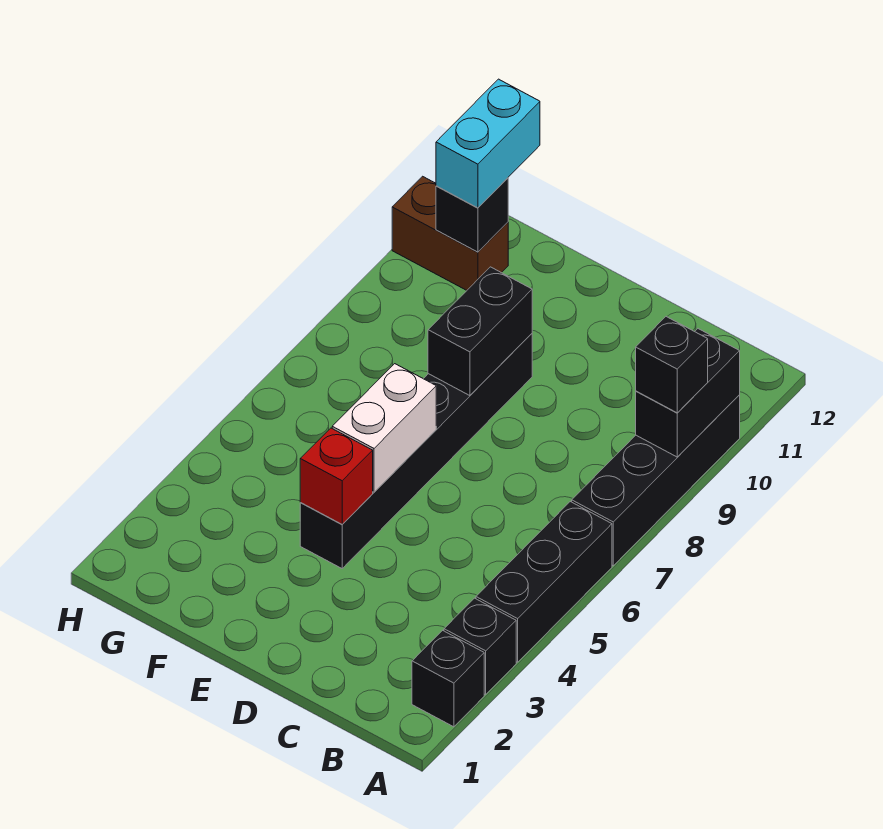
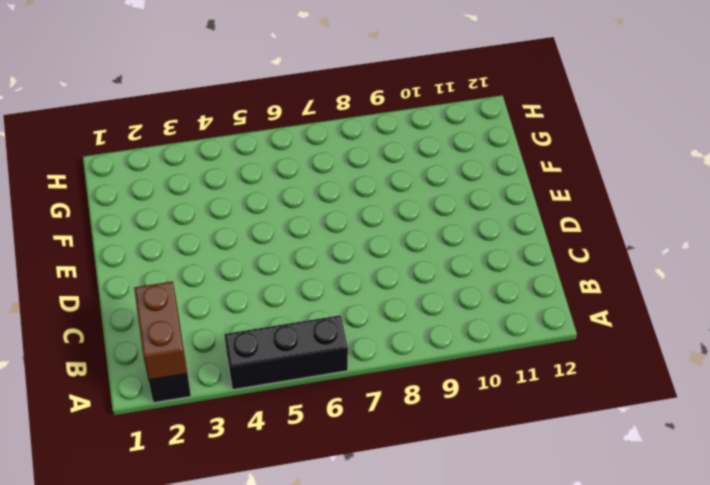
brown brick A2:B2 level 2 -> brown brick G11:H11 level 1
none -> black brick A3 level 1
none -> black brick A7:A10 level 1
none -> black brick E4:E9 level 1

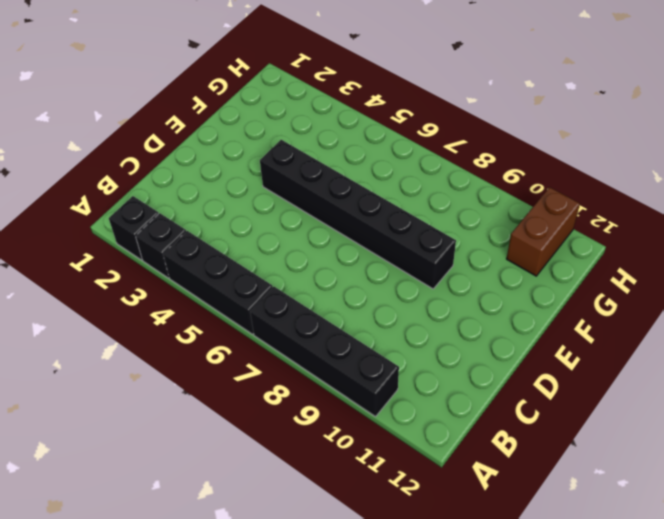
none -> black brick A9:A10 level 2
none -> red brick E4 level 2
none -> white brick E5:E6 level 2

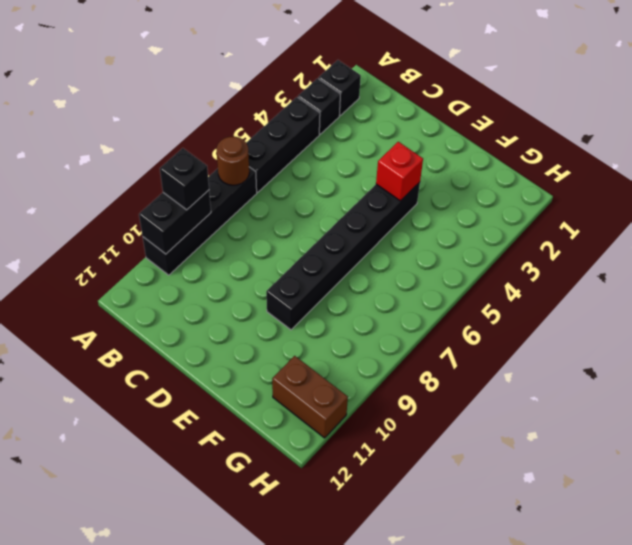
brown round brick A7 level 2 -> none
none -> white brick E5:E6 level 2
none -> black brick E8:E9 level 2
none -> black brick G11 level 2

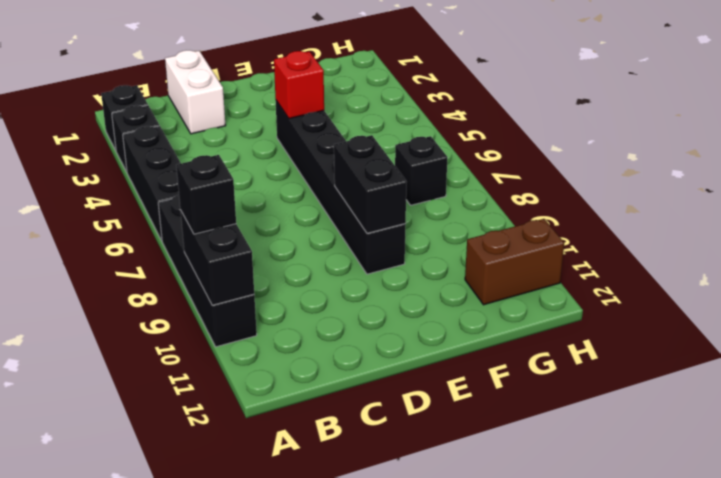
white brick C1:C2 level 1 -> white brick E5:E6 level 2
black brick G7 level 1 -> black brick G11 level 2
none -> cyan brick G11:G12 level 3

